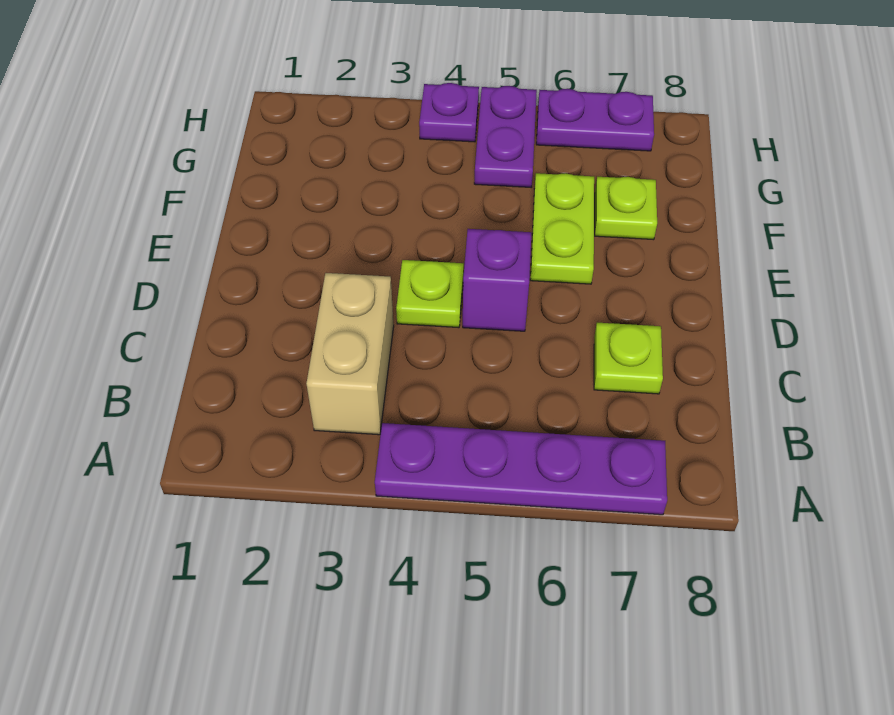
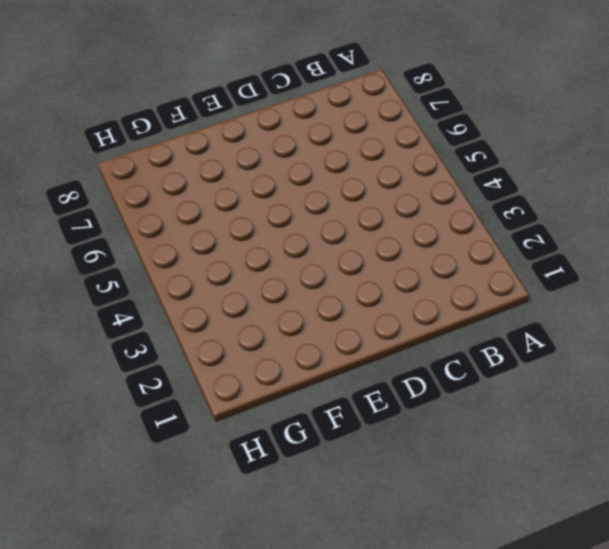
none -> purple plate A4:A7 level 1
none -> tan brick B3:C3 level 1

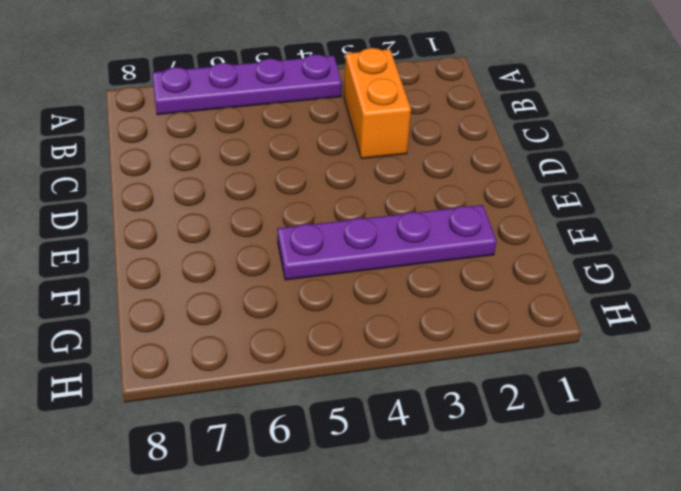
orange brick B3:C3 level 1 -> tan brick B3:C3 level 1
purple plate F2:F5 level 1 -> none
none -> lime plate C7 level 1
none -> lime plate D4 level 1

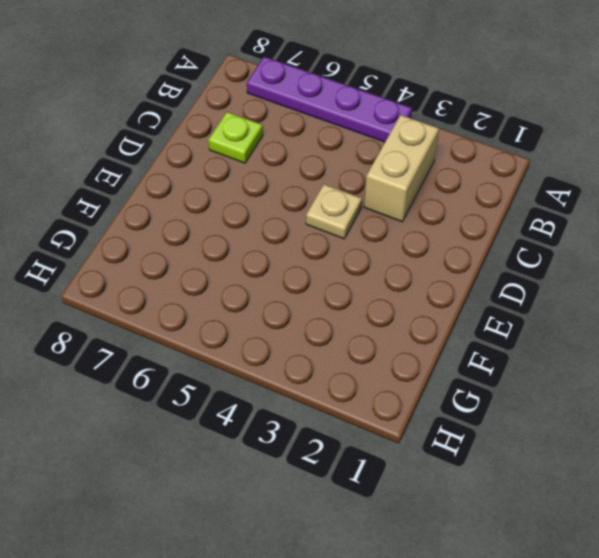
tan plate D4 level 1 -> lime plate D4 level 1
none -> purple brick D5 level 1
none -> lime plate E6:F6 level 1

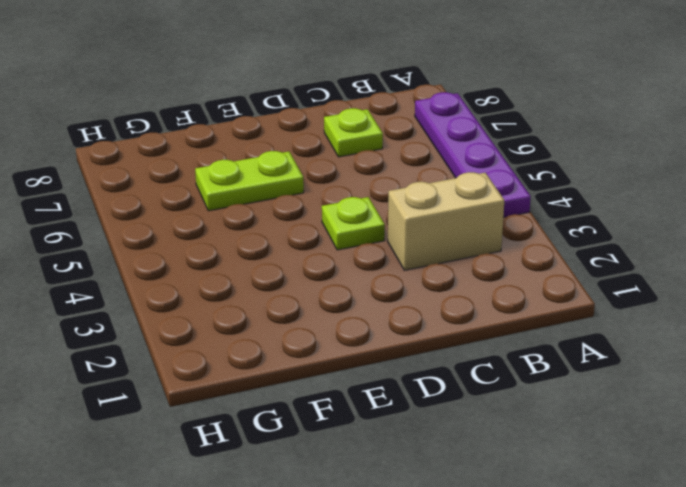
none -> purple brick D5 level 1
none -> lime plate F7 level 1

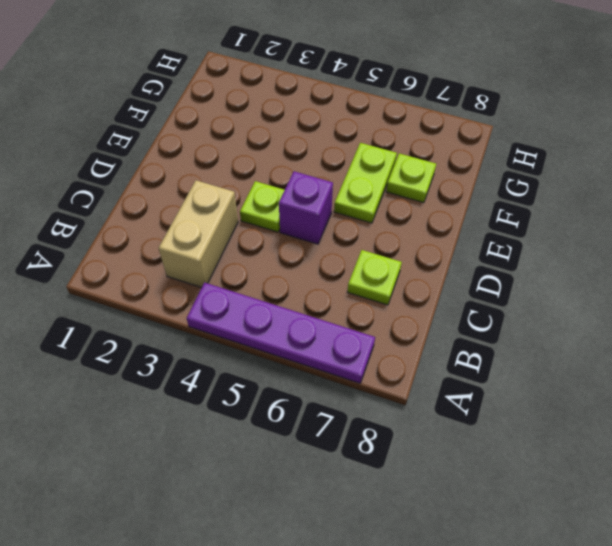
none -> purple plate G5:H5 level 1
none -> purple plate H4 level 1

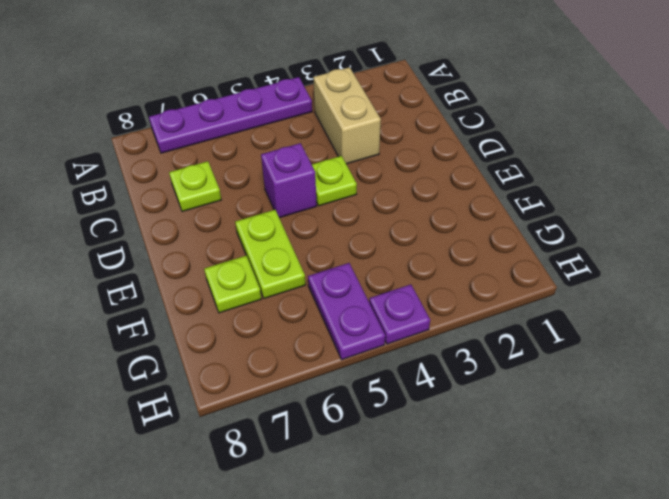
none -> purple plate H6:H7 level 1

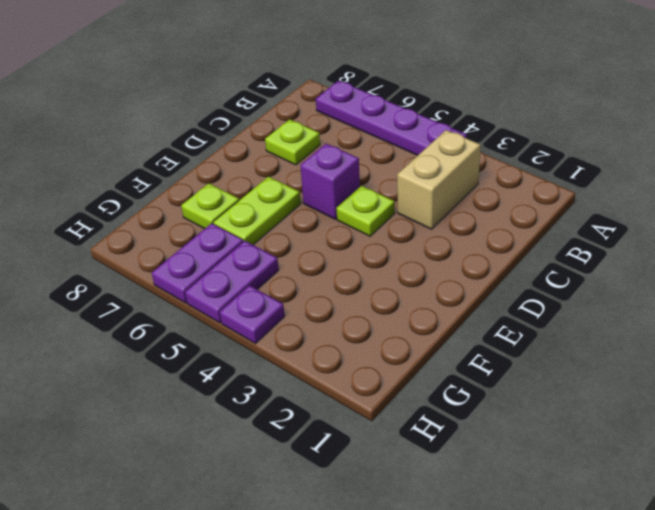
purple plate G6:H6 level 1 -> purple plate H6:H7 level 1

